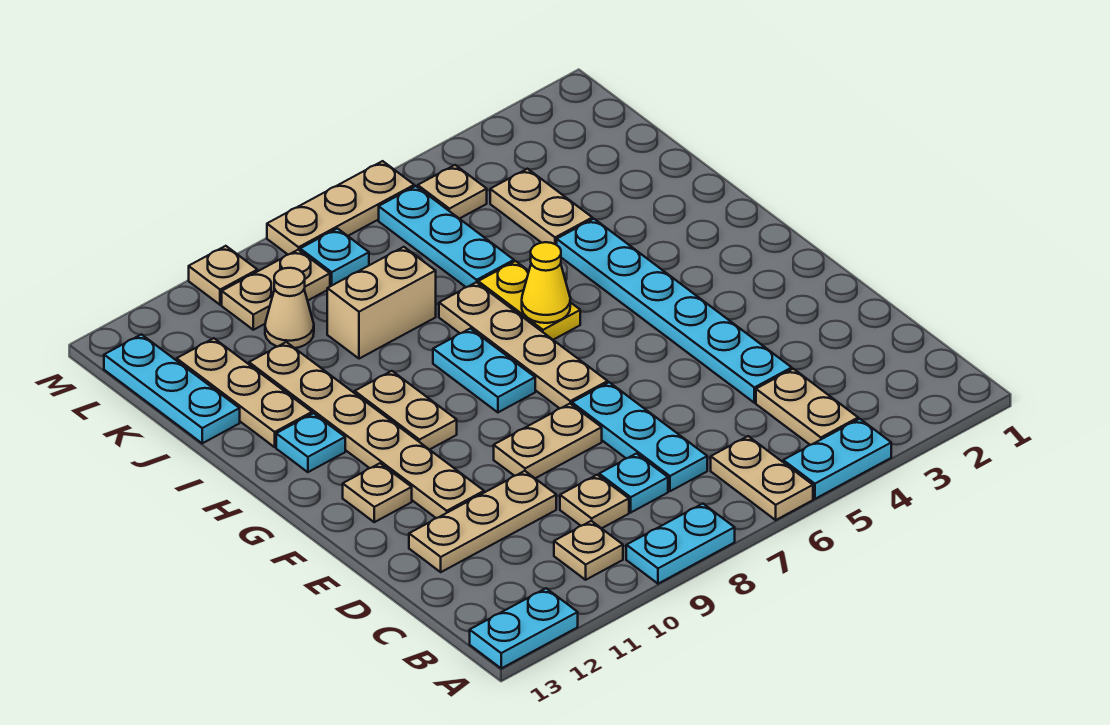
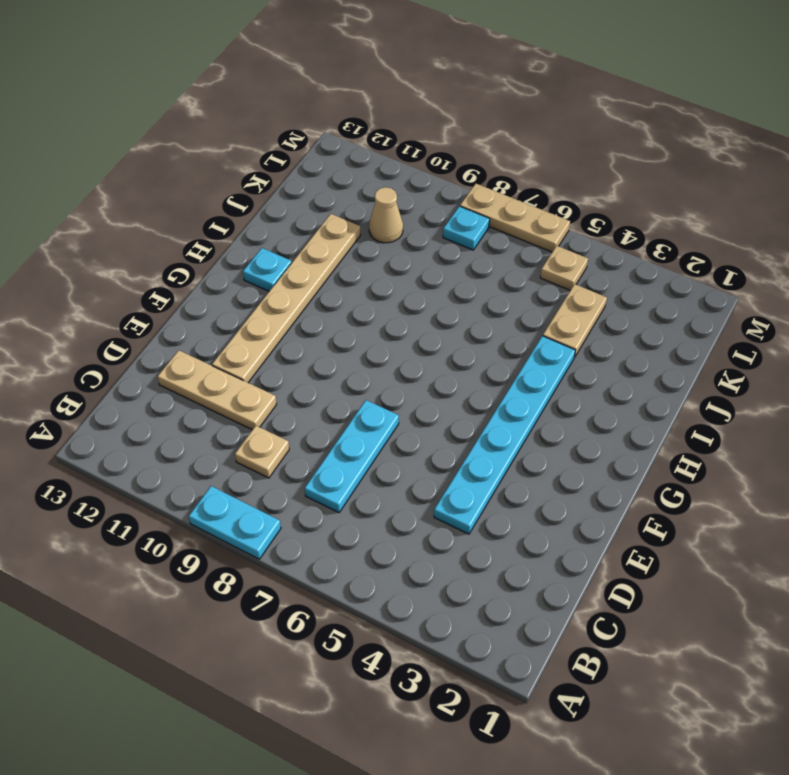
none -> cyan plate A4:A5 level 1
none -> tan plate A6:B6 level 1
none -> cyan plate A12:A13 level 1
none -> tan plate B4:C4 level 1

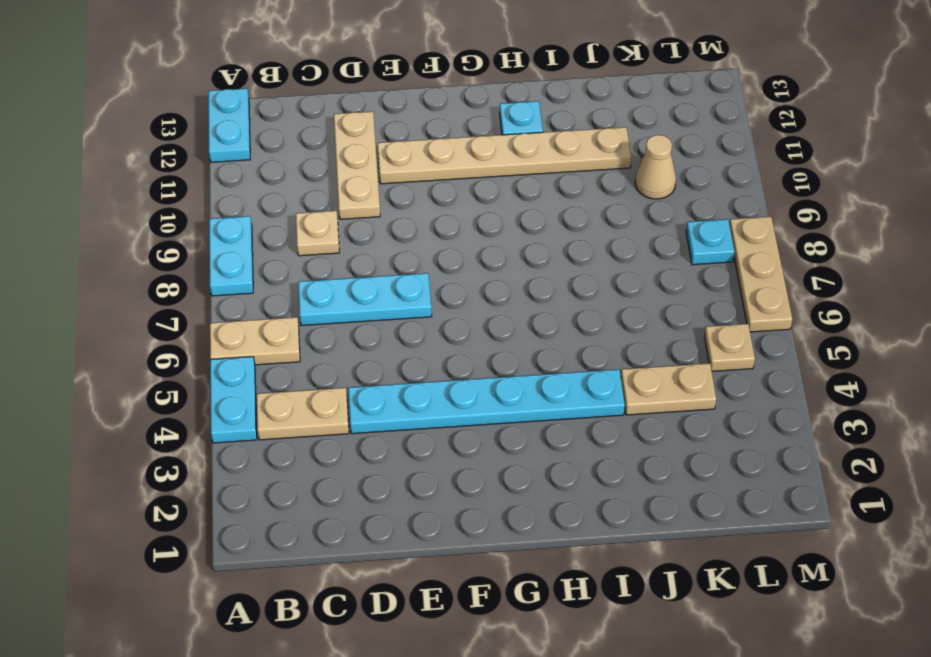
none -> tan plate B10 level 1
none -> cyan plate C8 level 1
none -> tan plate E8:E9 level 1
none -> tan plate F7:I7 level 1

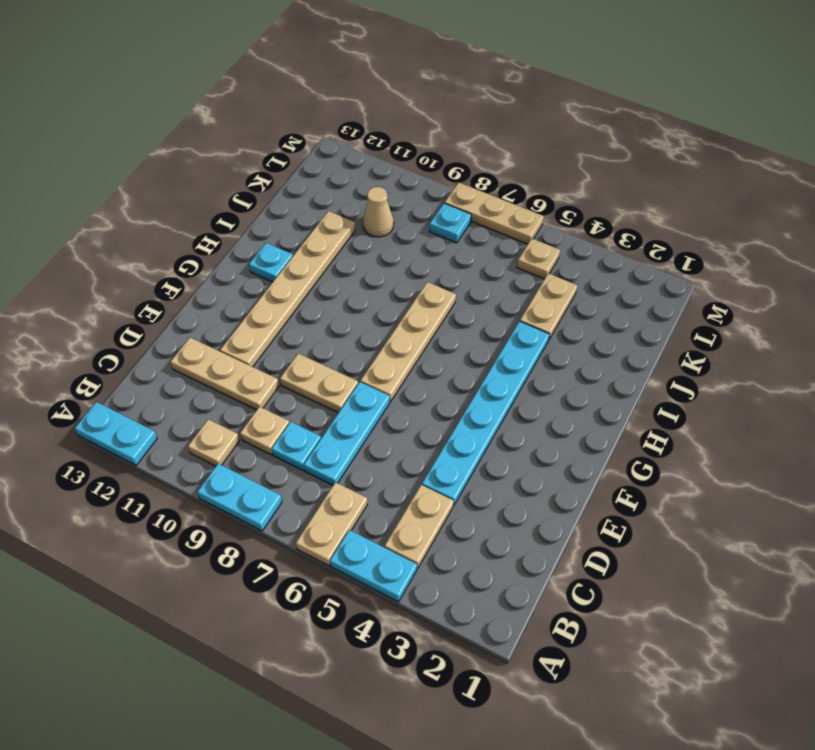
none -> tan plate F12 level 1
none -> cyan plate G8:H8 level 1
none -> tan plate G10:H10 level 1
none -> yellow plate H6:I6 level 1

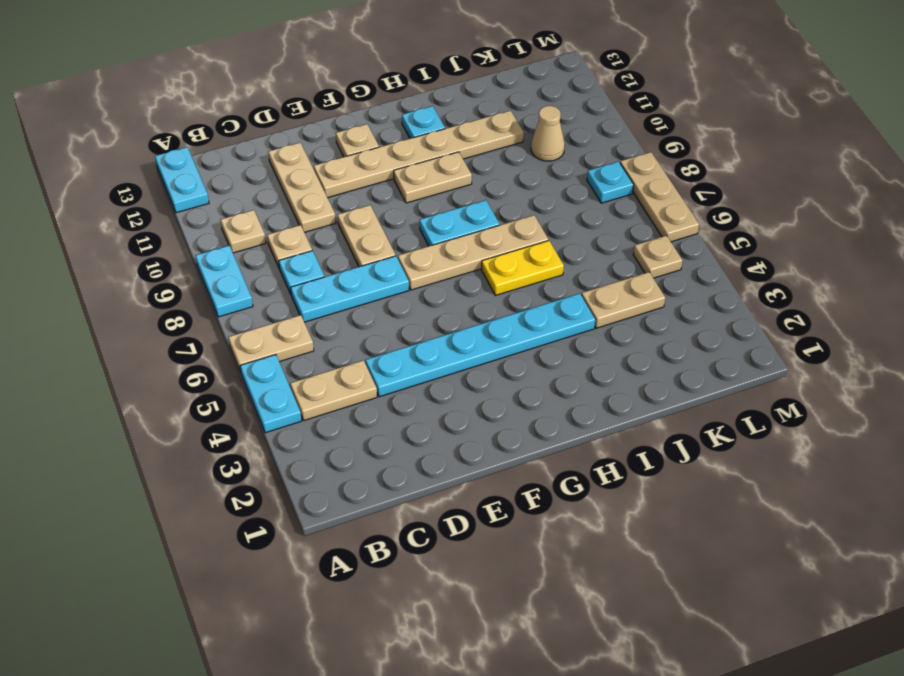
none -> tan plate I12:K12 level 1
none -> cyan plate J6:L6 level 1
none -> tan brick J8:J9 level 1
none -> cyan plate J13:L13 level 1

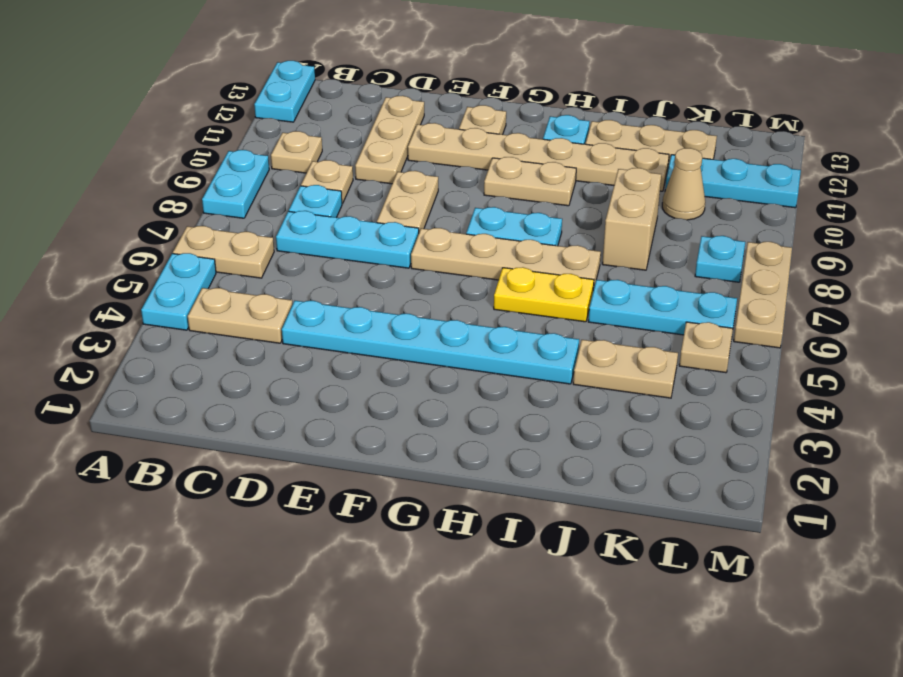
cyan plate K11:M11 level 1 -> cyan plate J13:L13 level 1
none -> tan plate L9:L10 level 1
none -> tan plate M10 level 1
none -> yellow cone H6 level 2

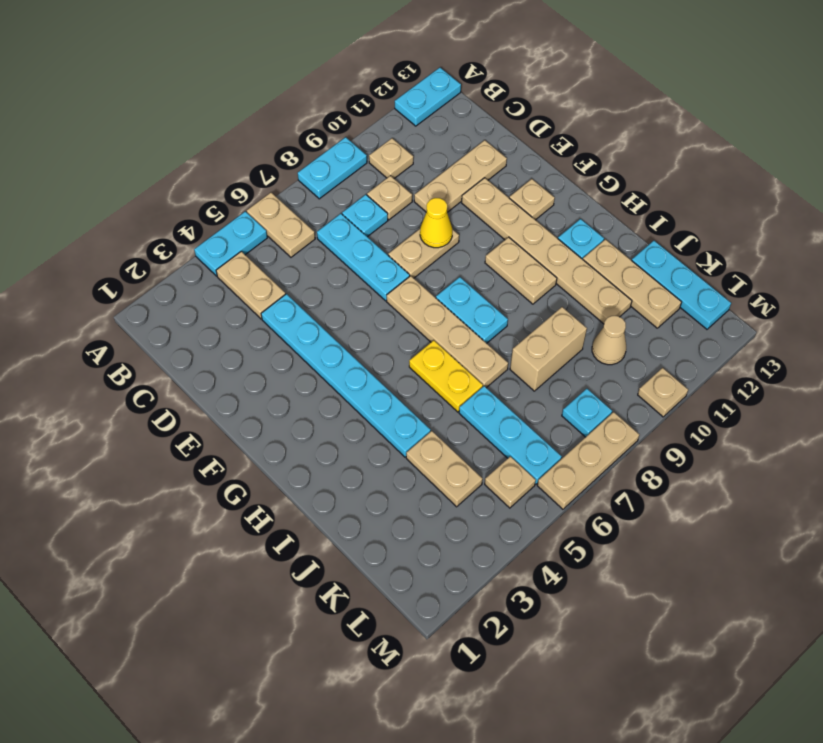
yellow cone E9 level 2 -> yellow cone H6 level 2
none -> tan plate L9:L10 level 1

